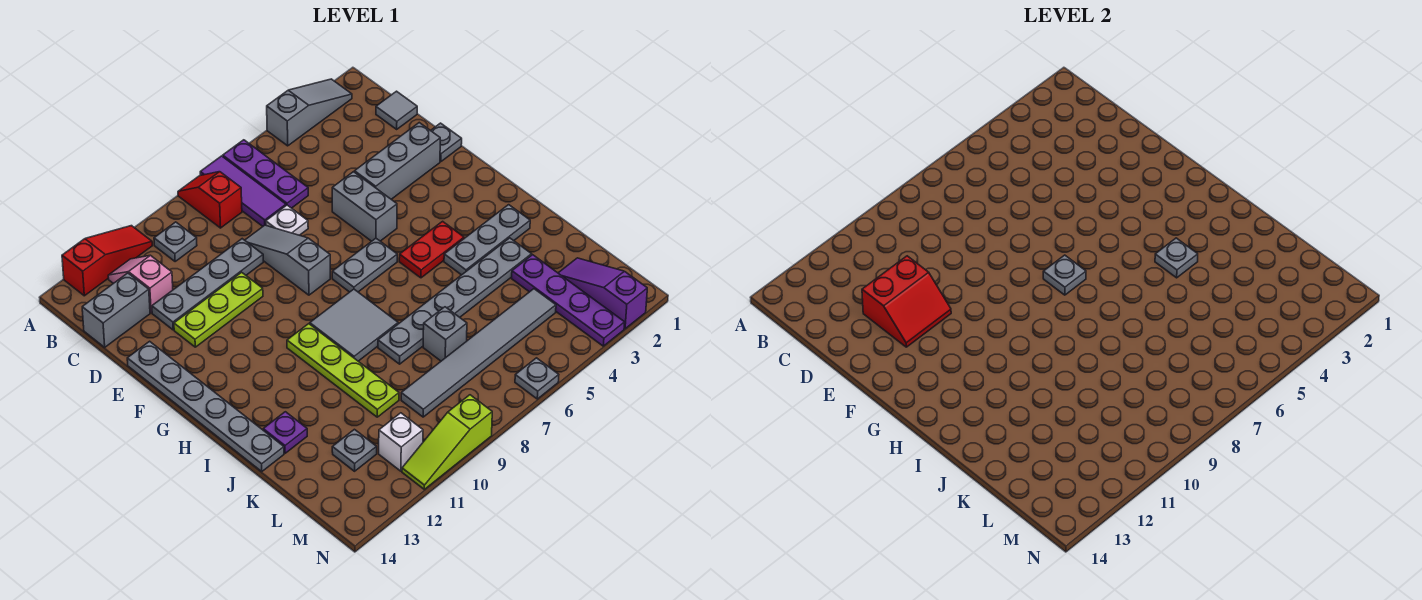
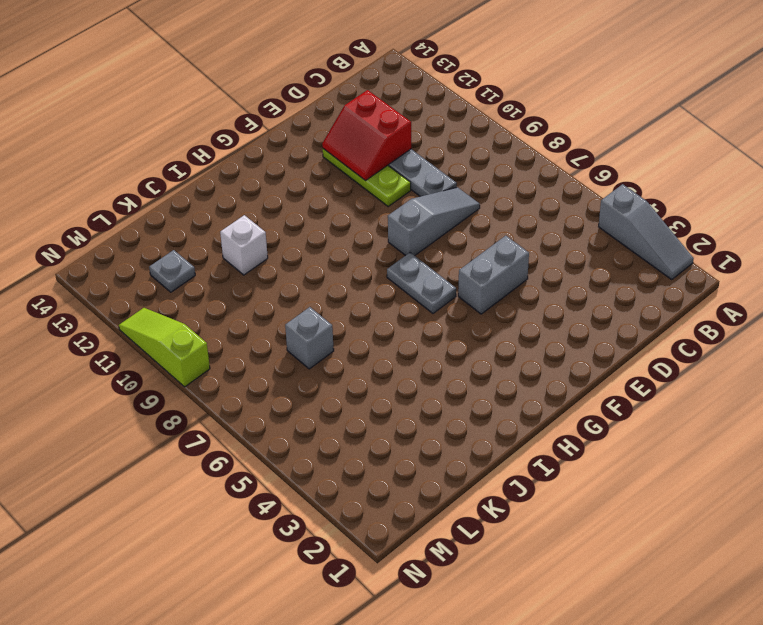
white brick J11 level 1 -> white brick M11 level 1
none -> purple plate A6:C6 level 1
none -> purple tile A7:C7 level 1
none -> red slope A8:B8 level 1 top B
none -> red slope A11:A13 level 1 top 13

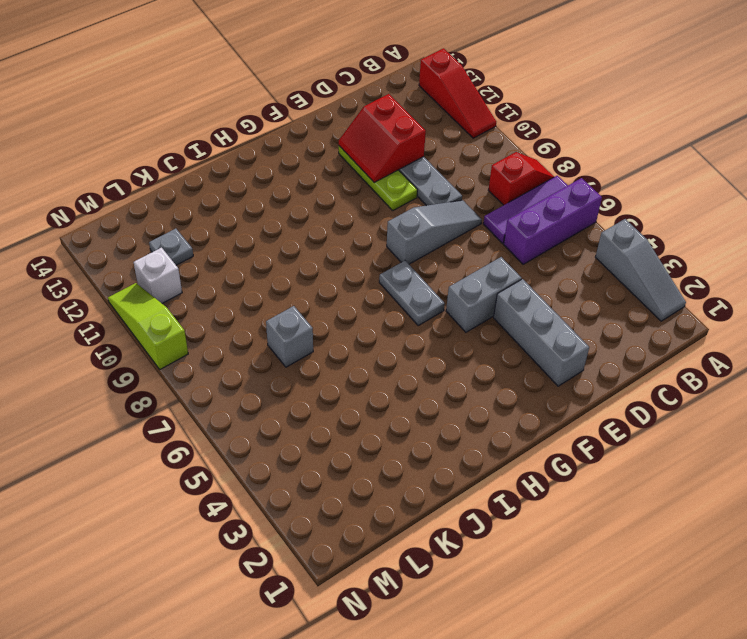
purple brick A6:C6 level 1 -> purple plate A6:C6 level 1
none -> grey plate B10 level 1
none -> pink slope B12:C12 level 1 top C
none -> grey tile C1 level 1
none -> grey brick C13:C14 level 1

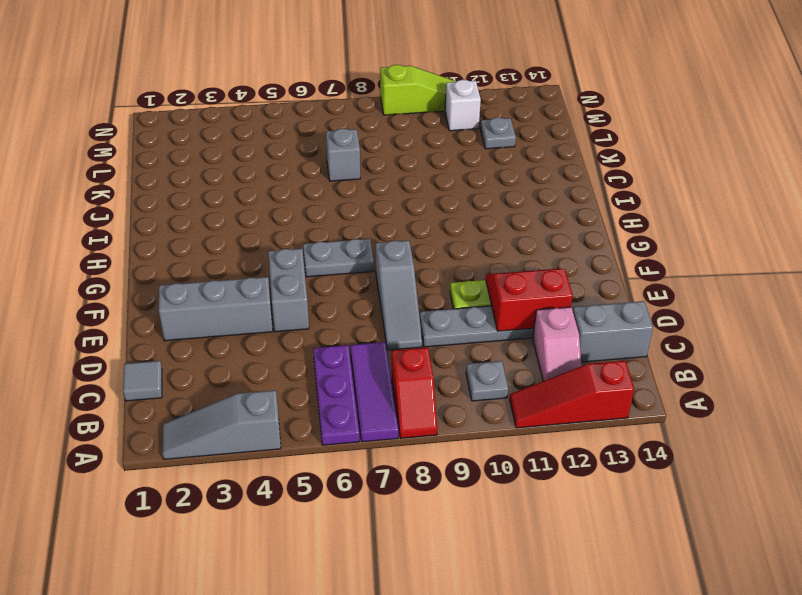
none -> white plate D7 level 1
none -> grey plate E1 level 1
none -> grey plate E14:J14 level 1
none -> red plate H4:H5 level 1

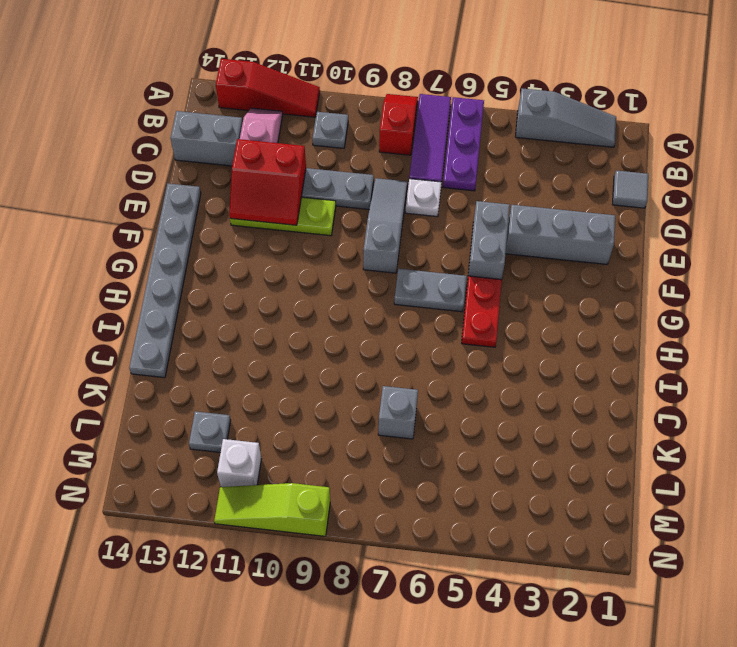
red plate G5:H5 level 1 -> red plate H4:H5 level 1
none -> grey plate E1 level 1
none -> grey tile H8:I9 level 1
none -> lime plate H10:K10 level 1
none -> grey plate I2:I4 level 1

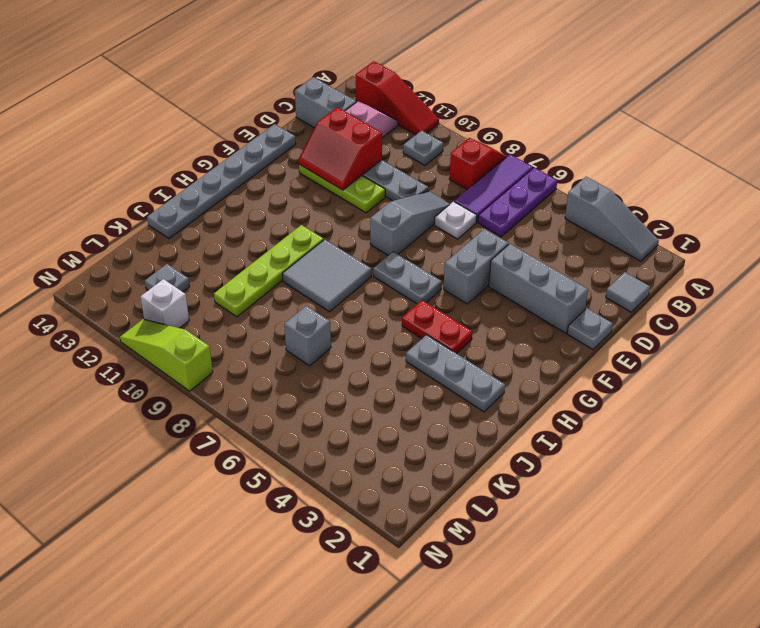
none -> grey plate J3:J8 level 1
none -> purple plate J13 level 1
none -> purple plate K3:N3 level 1
none -> purple slope L2:N2 level 1 top N

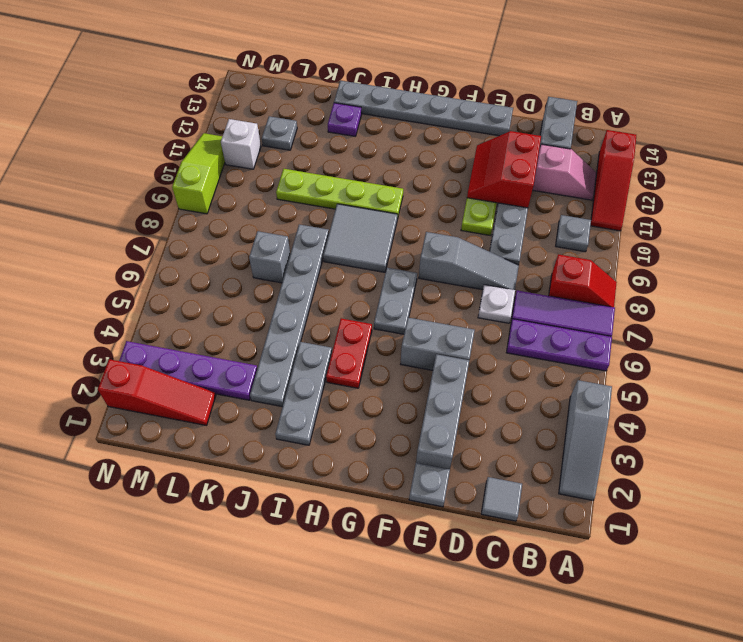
red slope L2:N2 level 1 top N -> purple slope L2:N2 level 1 top N
none -> grey tile L4:L9 level 1
none -> grey plate N6 level 1
none -> grey plate G7 level 2
none -> grey plate I4 level 2

